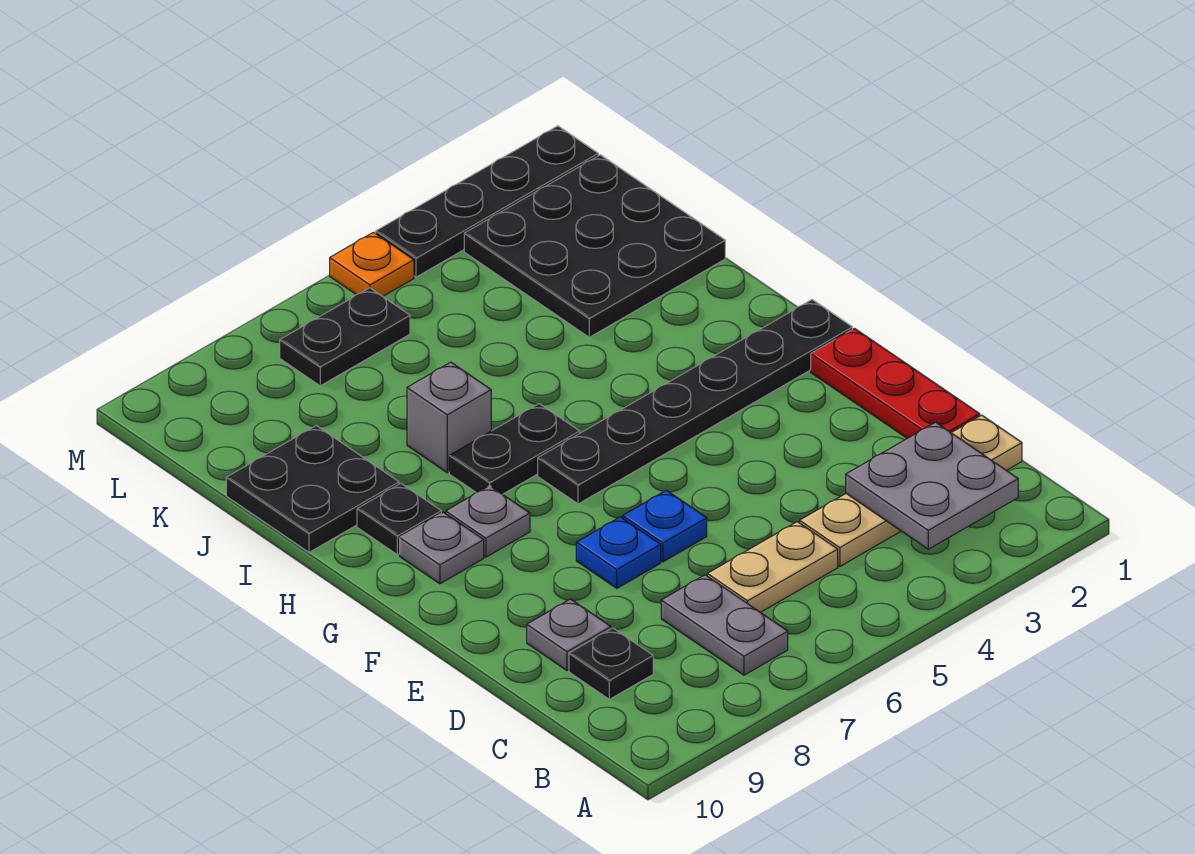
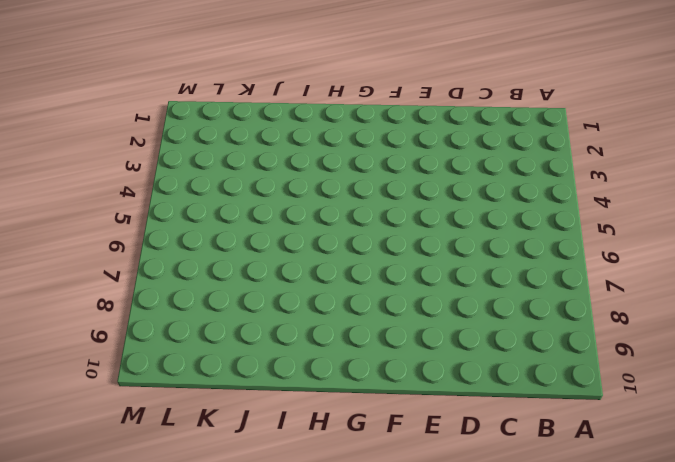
none -> grey plate B7:C7 level 1
none -> tan plate C1:C4 level 1
none -> tan plate C5:C6 level 1

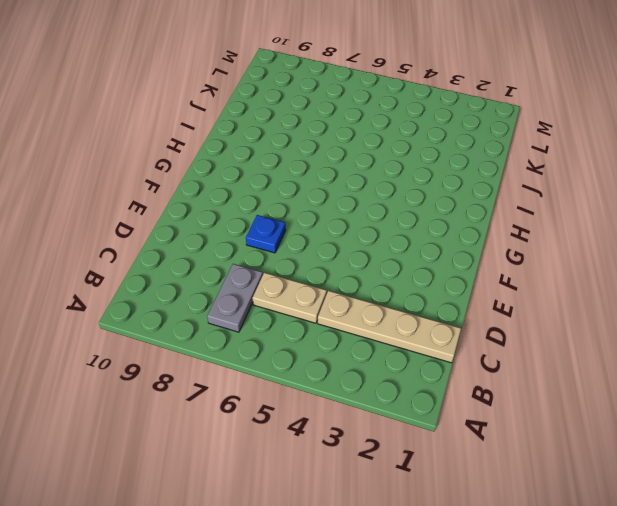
none -> black plate C9 level 1
none -> red plate D1:F1 level 1
none -> grey plate D9 level 1

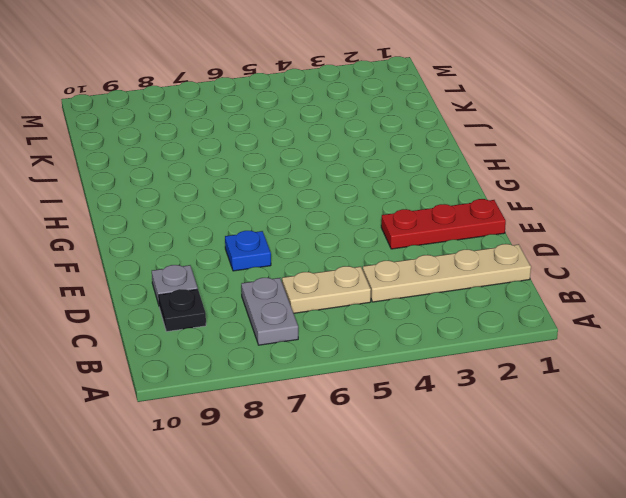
red plate E1:E3 level 1 -> red plate D1:F1 level 1
none -> blue plate E6 level 1
none -> black plate G1:G6 level 1
none -> grey plate G8 level 1

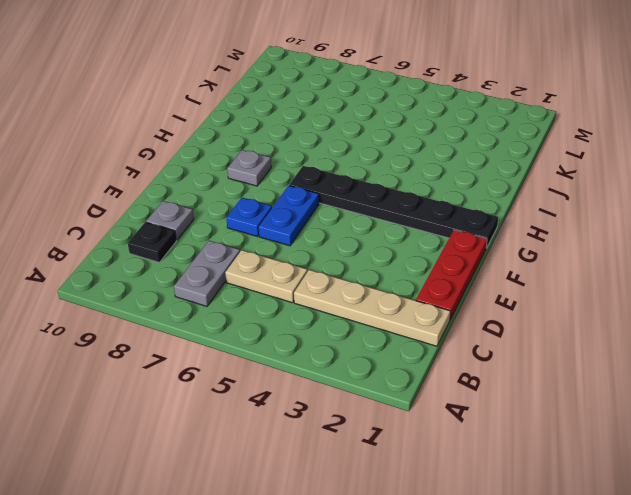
blue plate E6:F6 level 1 -> blue plate E6 level 1
none -> grey plate G9 level 1
none -> black plate H6:H7 level 1
none -> black plate H9 level 1

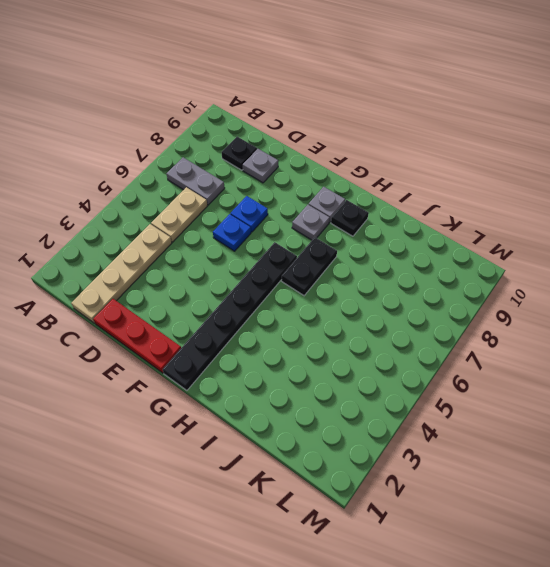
none -> grey brick I7 level 1
none -> black plate I9:J10 level 1
none -> black plate J1:L3 level 1

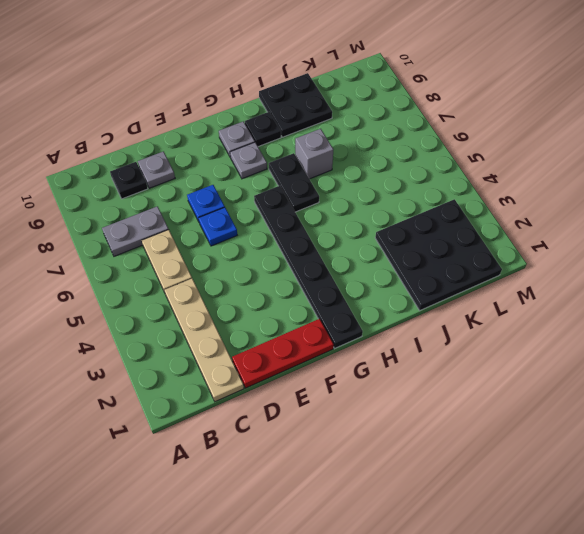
none -> black plate L6:L7 level 1
none -> black plate M1:M4 level 1
none -> orange plate M5 level 1

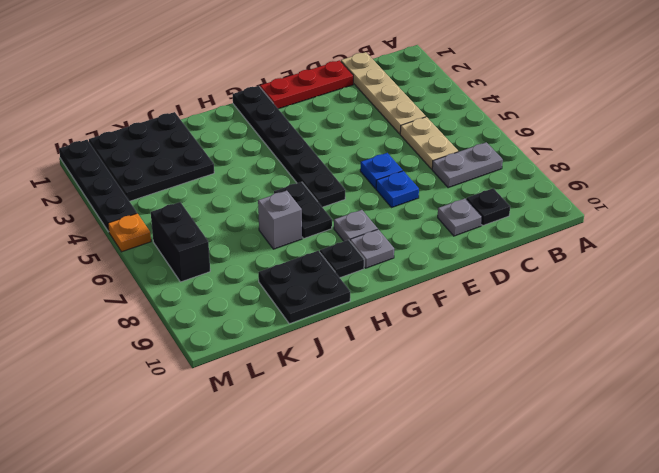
black brick L6:L7 level 1 -> black plate L6:L7 level 1
none -> grey plate B2:C3 level 2

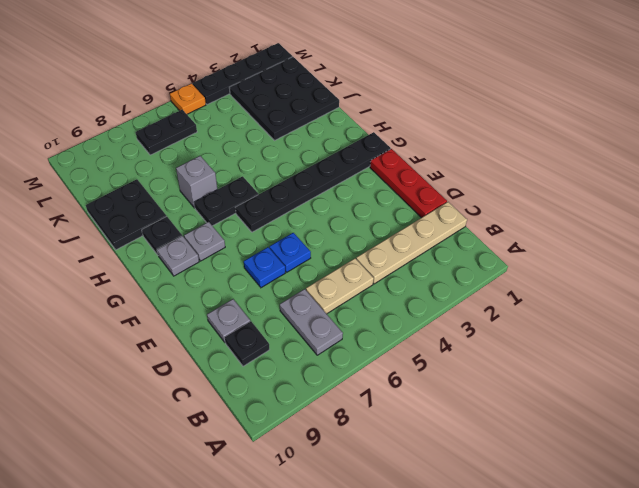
none -> grey plate B2:C3 level 2

